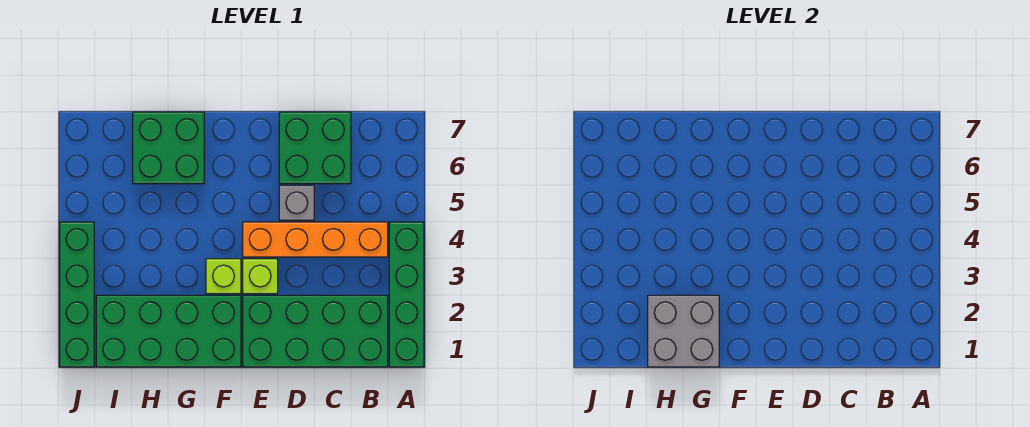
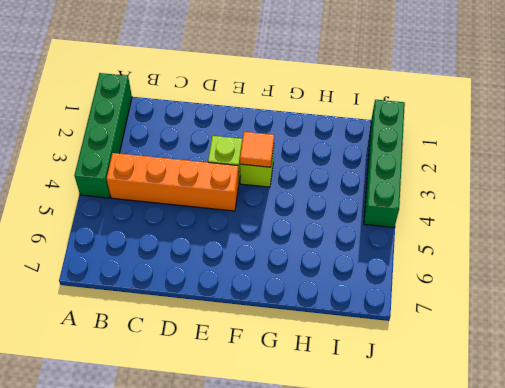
orange tile F3 level 2 -> none
none -> green brick B1:E2 level 1
none -> green brick C6:D7 level 1

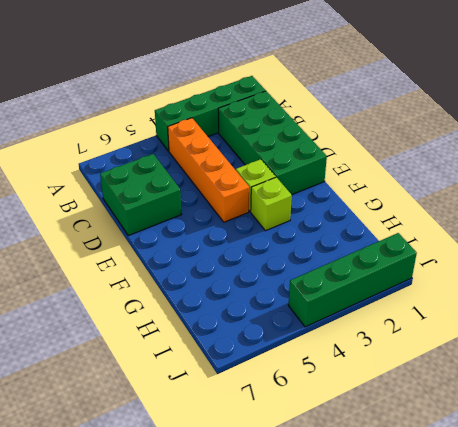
none -> grey brick D5 level 1
none -> green brick F1:I2 level 1

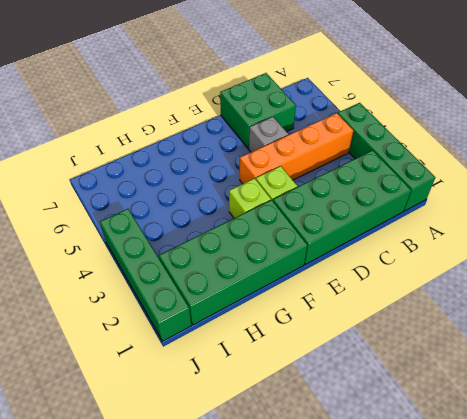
none -> green brick G6:H7 level 1
none -> grey brick G1:H2 level 2

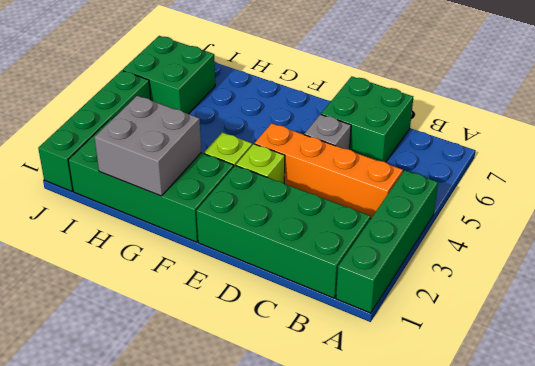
green brick I5:J6 level 1 -> green brick G6:H7 level 1

